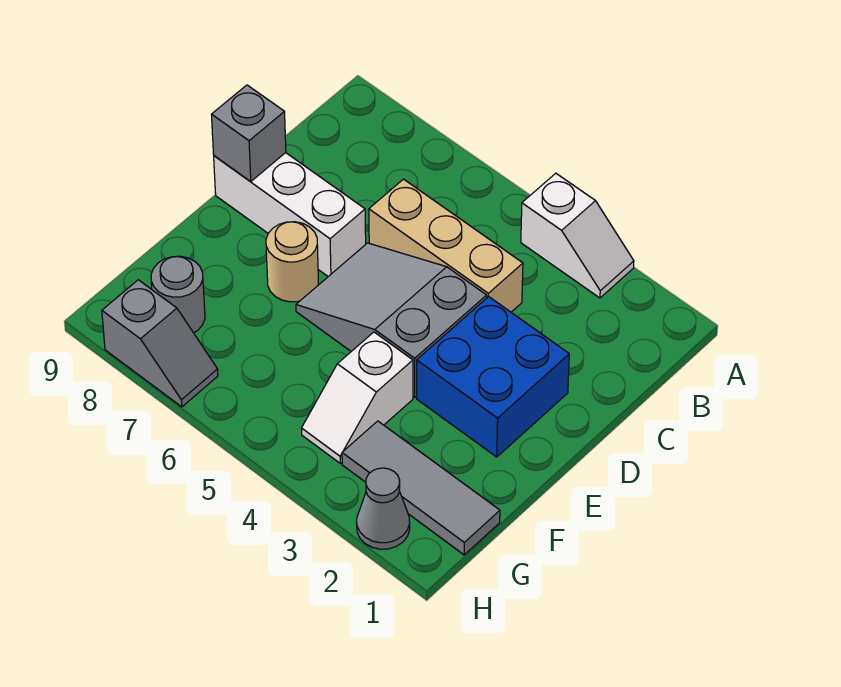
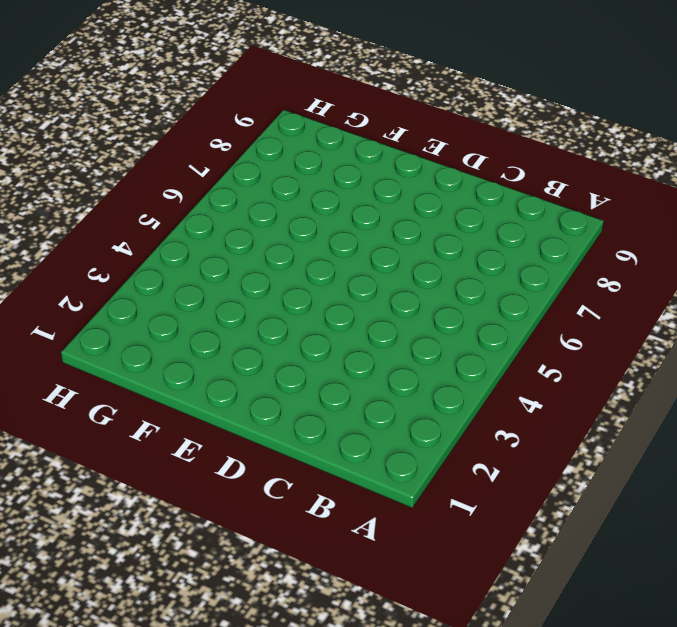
none -> white slope A3:A4 level 1 top 4
none -> tan brick C4:C6 level 1
none -> blue brick D2:E3 level 1

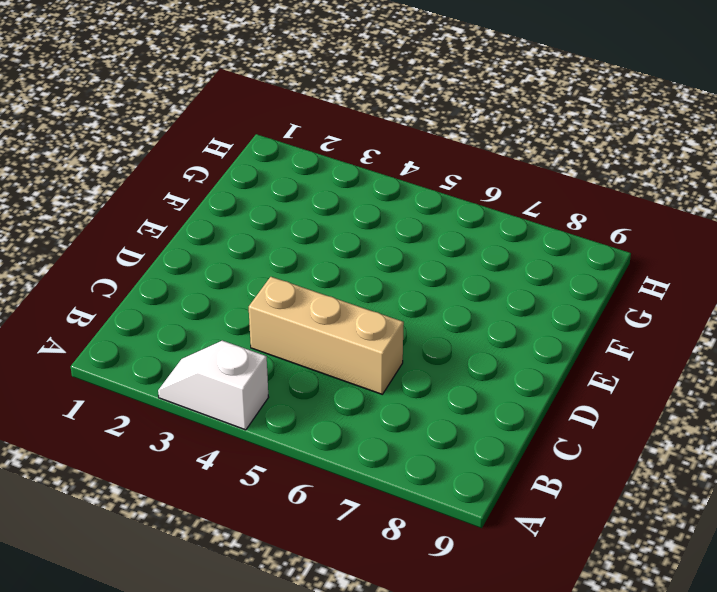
none -> blue brick D2:E3 level 1
none -> grey slope D4:E6 level 1 top 4
none -> white brick D7:D9 level 1

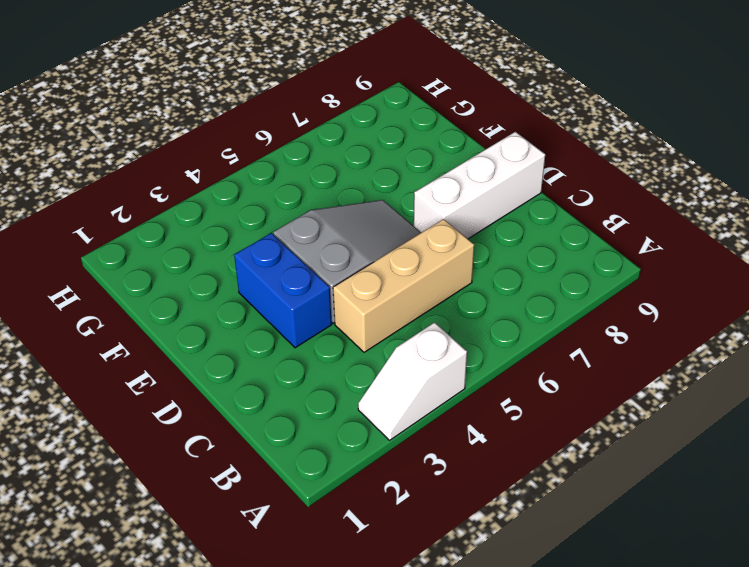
blue brick D3:E3 level 1 -> blue brick D2:E3 level 1
none -> tan round brick E7 level 1
none -> white slope F4:G4 level 1 top F
none -> grey tile G1:G3 level 1

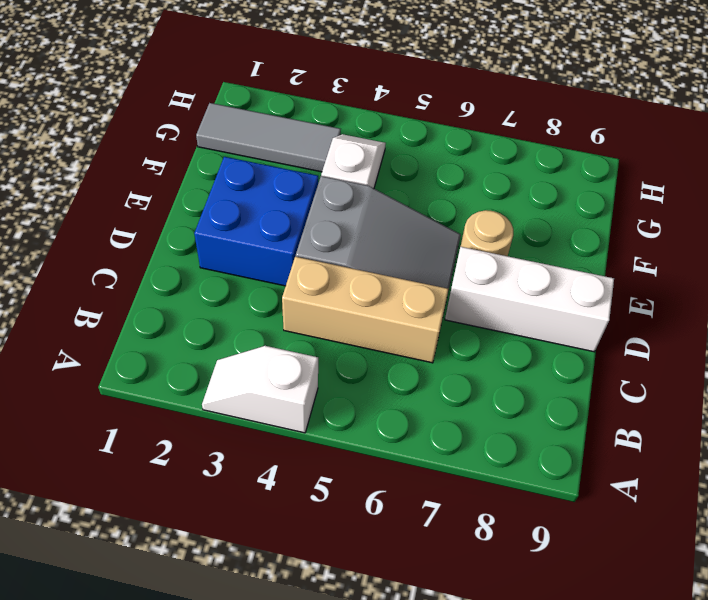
none -> grey round brick G8 level 1
none -> grey cone H2 level 1
none -> grey slope H7:H8 level 1 top 8

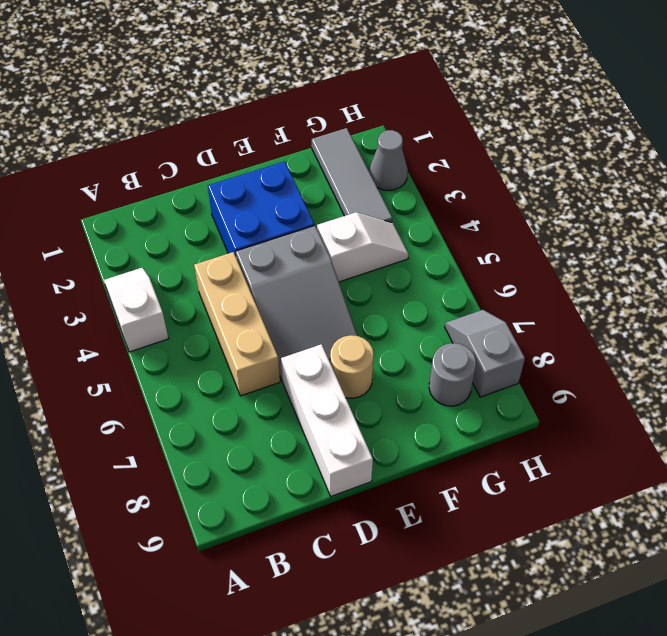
none -> grey brick D9 level 2

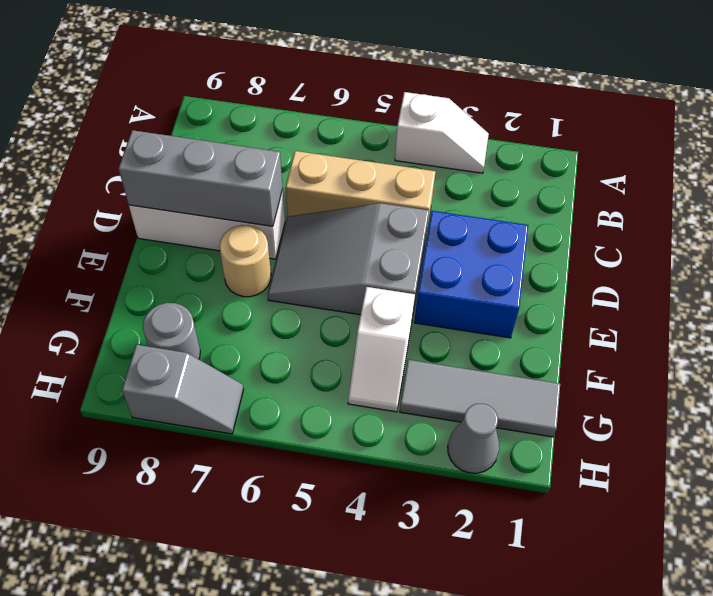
grey brick D7:D9 level 2 -> grey brick D9 level 2

